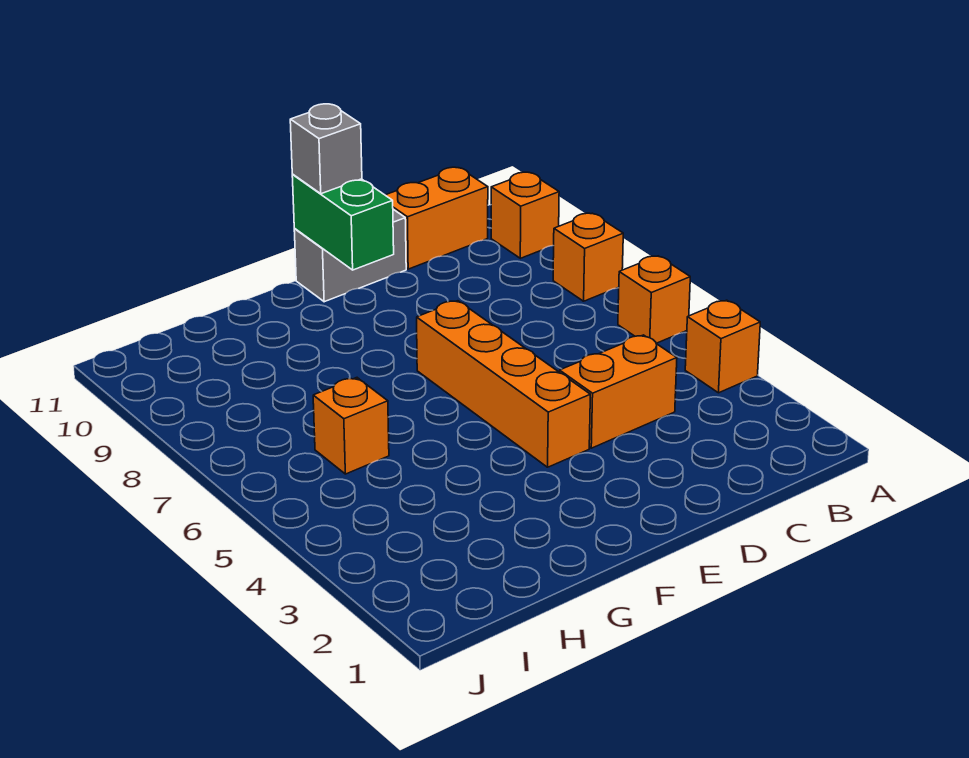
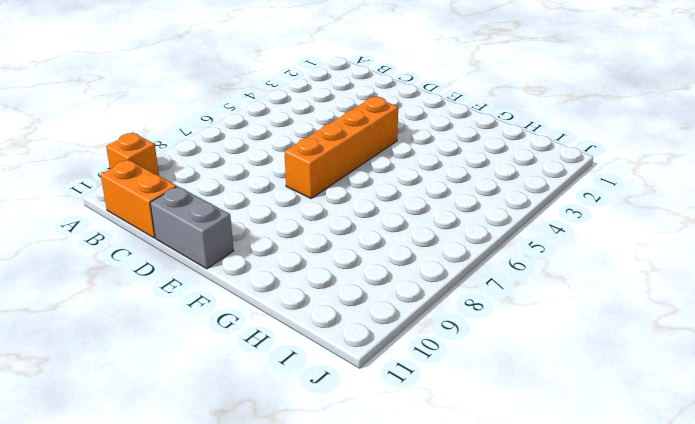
none -> orange brick A4 level 1
none -> orange brick A6 level 1

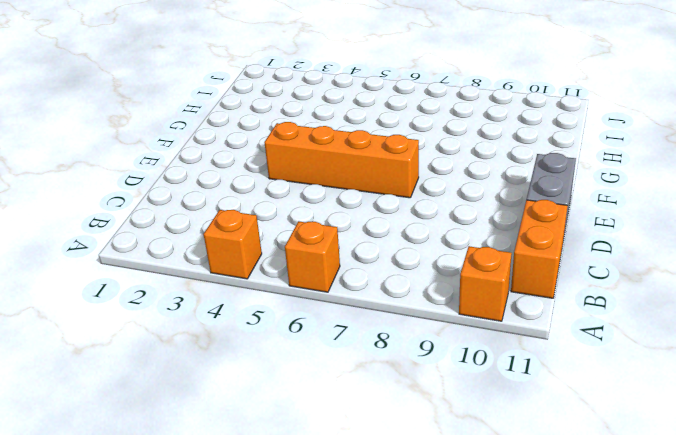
none -> orange brick A8 level 1
none -> orange brick C4:D4 level 1

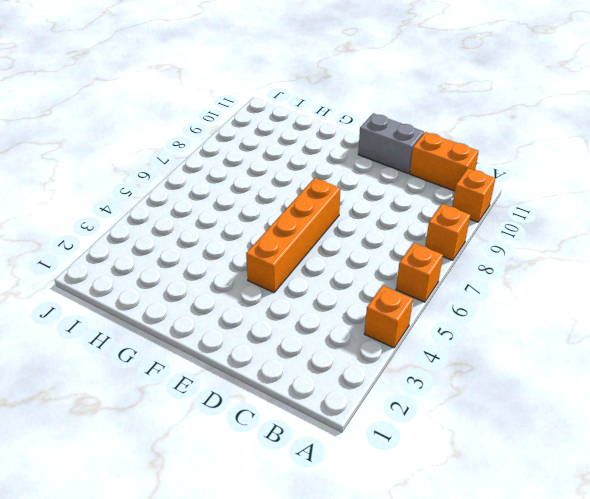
none -> orange brick C4:D4 level 1
none -> orange brick H6 level 1

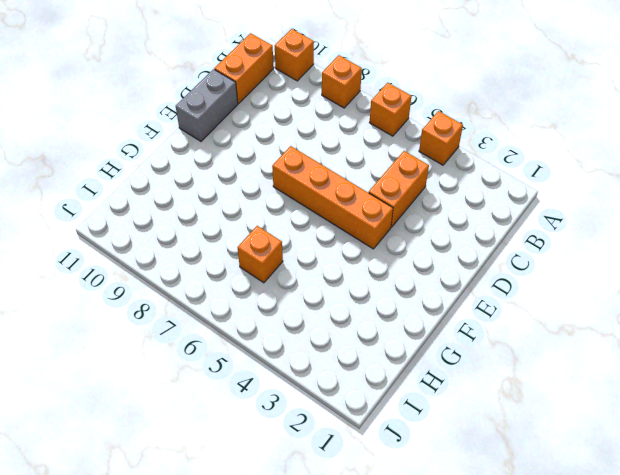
none -> green brick E10:E11 level 2
none -> grey brick E11 level 3

